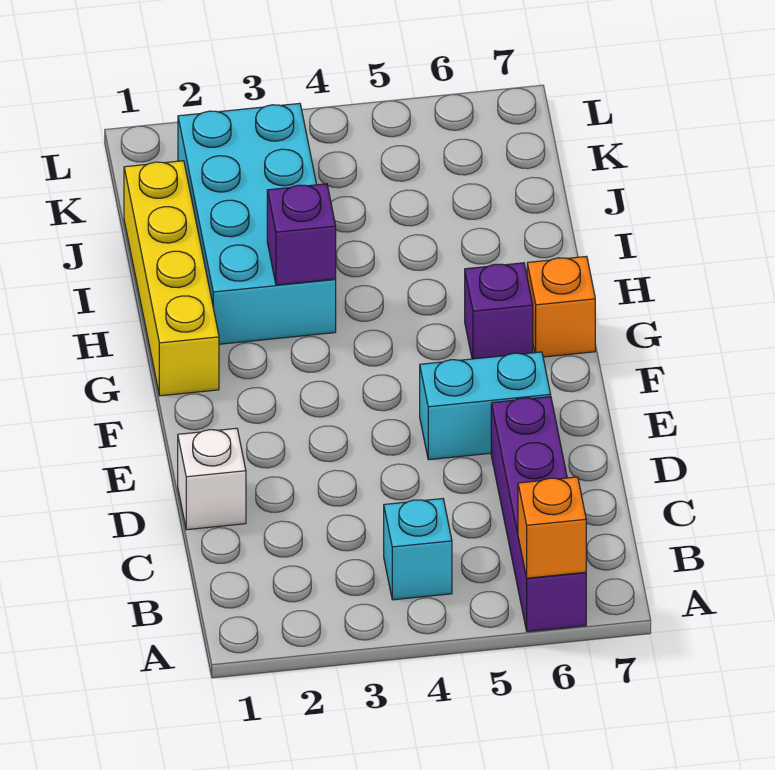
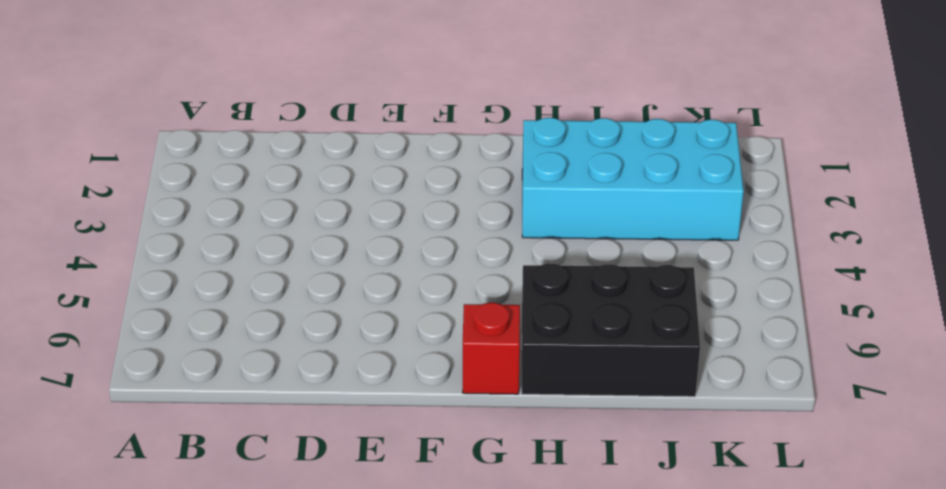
red brick G7 level 1 -> orange brick G7 level 1
black brick H6:J7 level 1 -> none
none -> purple brick A6:D6 level 1
none -> cyan brick B4 level 1

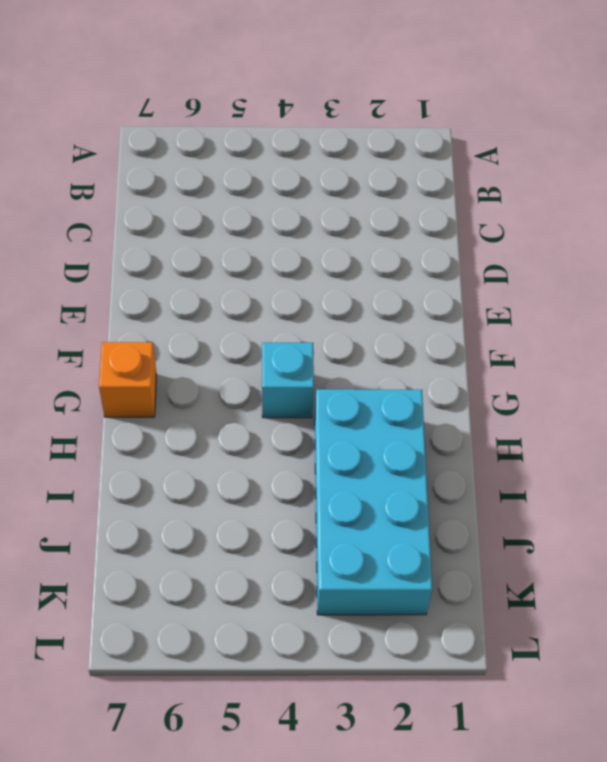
cyan brick G4 level 1 -> cyan brick B4 level 1
none -> purple brick A6:D6 level 1
none -> white brick D1 level 1

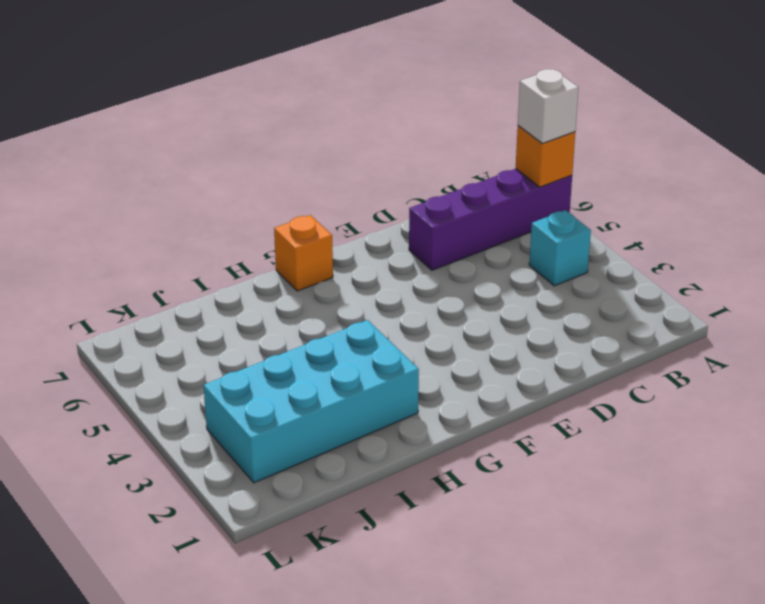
white brick A6 level 3 -> white brick D1 level 1
none -> cyan brick E5:E6 level 1
none -> yellow brick G1:J1 level 1

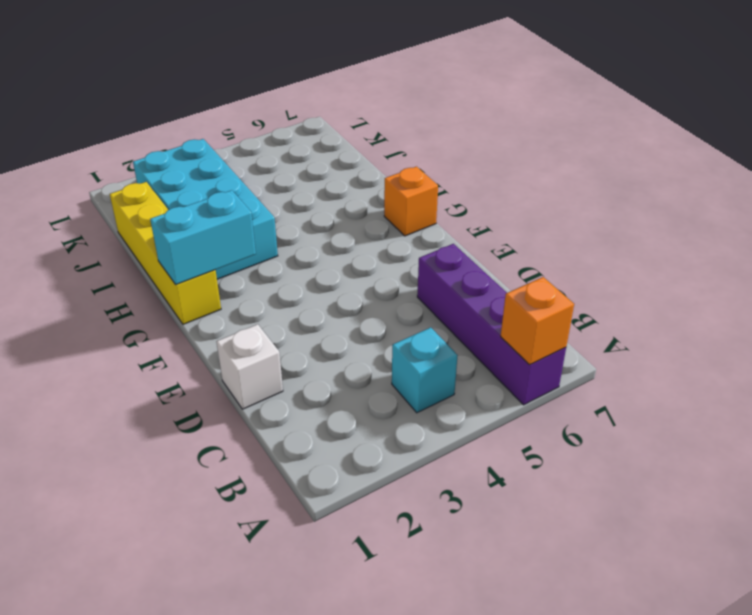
cyan brick G1:G2 level 2 -> cyan brick E5:E6 level 1
none -> purple brick G6 level 1
none -> purple brick H3 level 2

